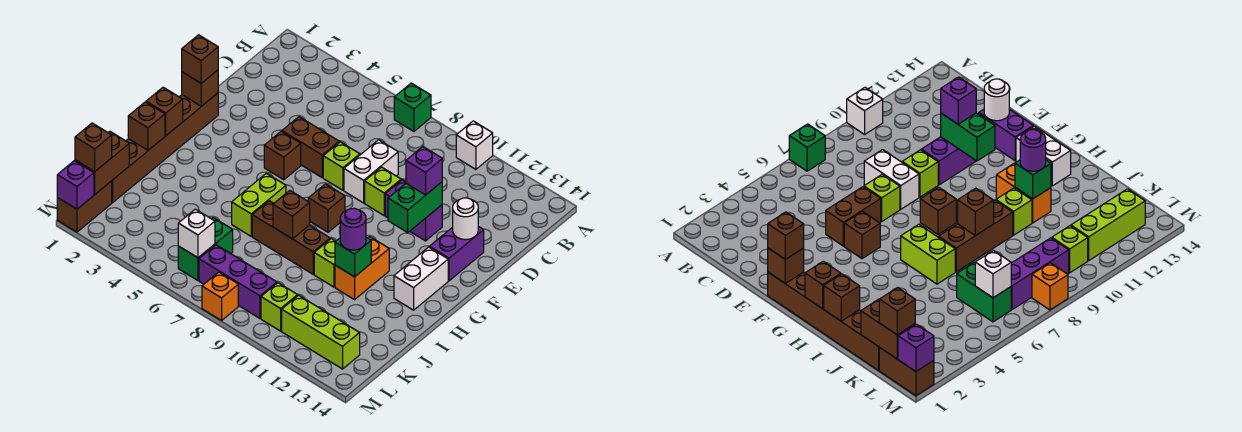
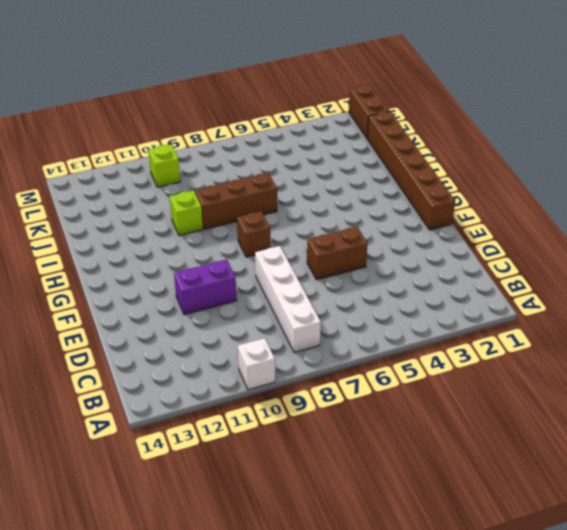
white brick B8:E8 level 1 -> white brick D8:E8 level 1
none -> green brick A7 level 1
none -> lime brick E7 level 1
none -> lime brick E9 level 1
none -> purple brick E13:F13 level 1

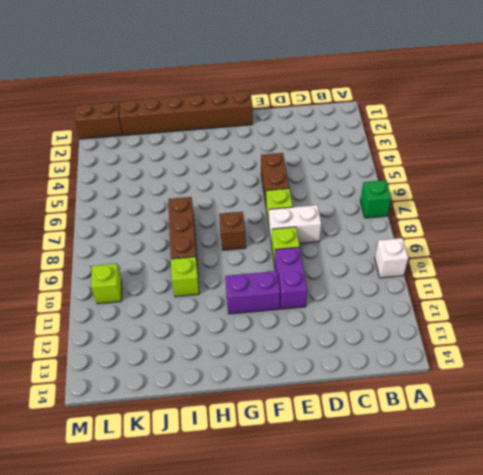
purple brick F11:G11 level 1 -> purple brick E13:F13 level 1
none -> brown brick F5 level 1
none -> white brick G13:H13 level 1
none -> lime brick H6:I6 level 1
none -> orange brick H11:I11 level 1

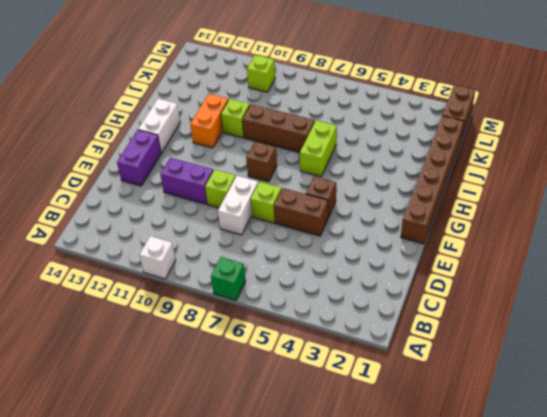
none -> green brick K6:L6 level 1
none -> purple brick L7:L9 level 1
none -> lime brick L11:L13 level 1
none -> orange brick M8 level 1

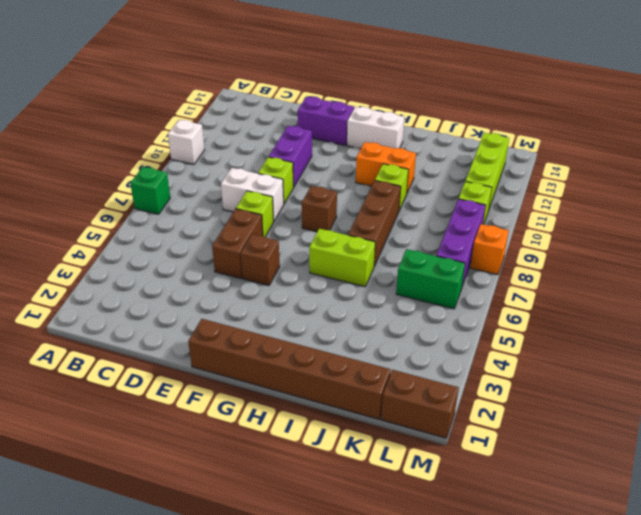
none -> green brick E11:F11 level 2
none -> white round brick E13 level 2
none -> brown brick F1 level 2
none -> brown brick H1 level 2

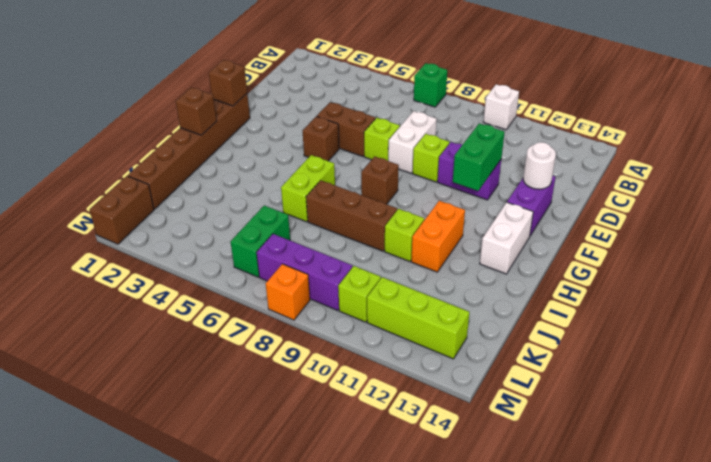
none -> brown brick I1 level 2
none -> brown brick I8 level 2
none -> green brick I11 level 2
none -> brown brick K1:L1 level 2

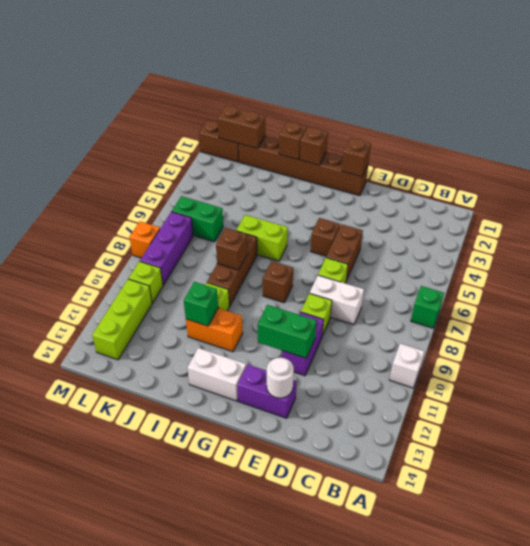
none -> white brick L6 level 2
none -> purple brick M1 level 2
none -> purple brick E11 level 3
none -> brown brick F1 level 3

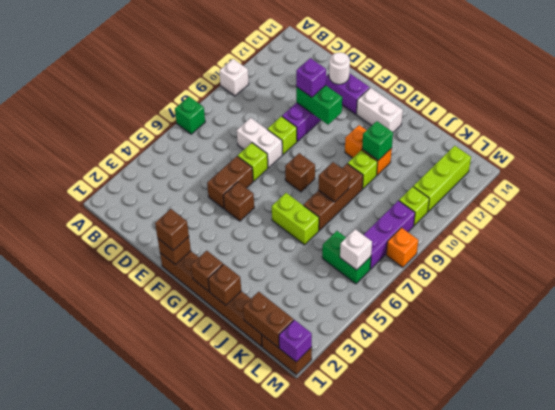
none -> purple round brick I11 level 3
none -> brown brick L1 level 3

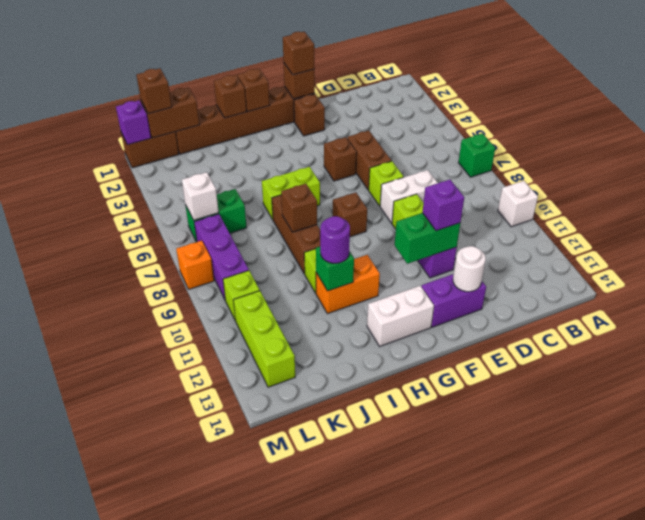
brown brick F2 level 1 -> none

